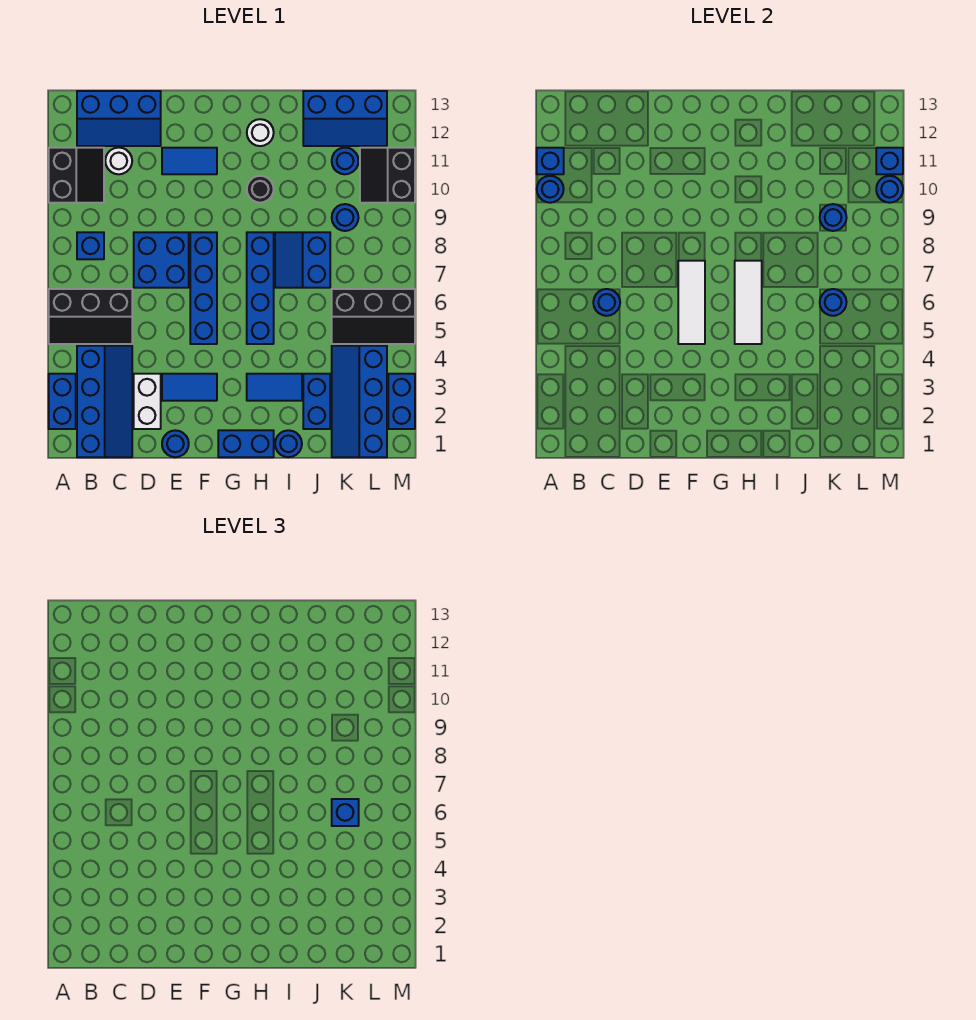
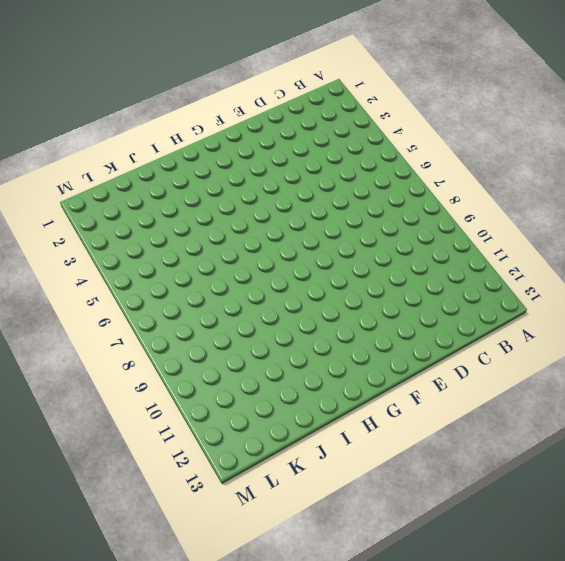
none -> blue brick A2:A3 level 1
none -> black slope A5:C6 level 1 top 6
none -> black slope A10:B11 level 1 top A
none -> blue slope B1:C4 level 1 top B

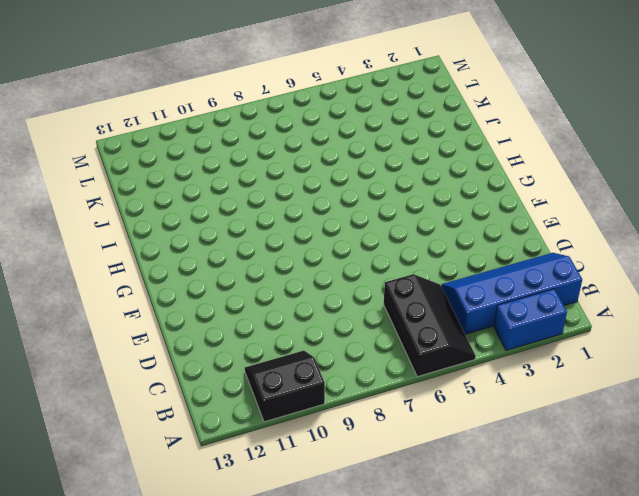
none -> blue brick B8 level 1
none -> blue slope B12:D13 level 1 top 13
none -> white round brick C11 level 1
none -> white brick D2:D3 level 1

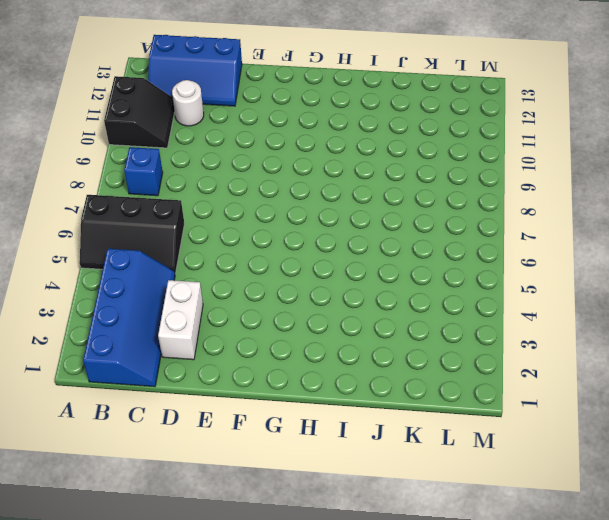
none -> blue brick A2:A3 level 1
none -> blue brick D7:E8 level 1
none -> blue round brick E1 level 1
none -> blue tile E3:F3 level 1

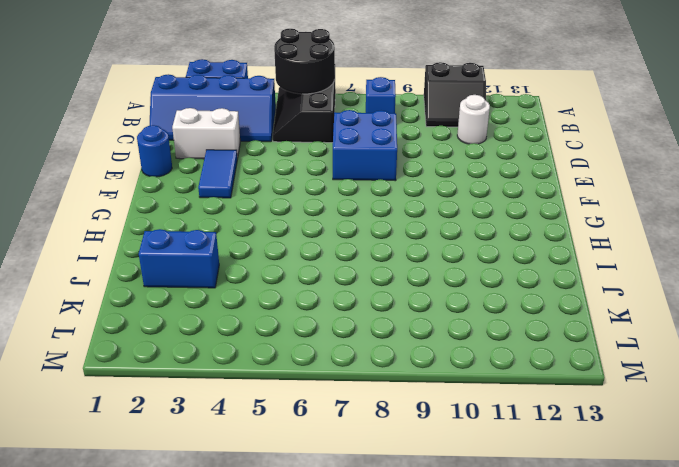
black round brick A5:B6 level 2 -> none
none -> blue slope B12:D13 level 1 top 13
none -> blue tile E11:F11 level 1
none -> blue brick F5:F8 level 1
none -> blue brick G1:H1 level 1

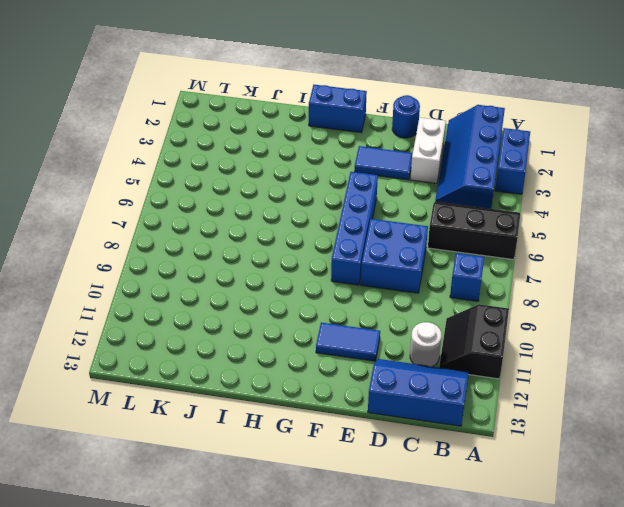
none -> blue tile H3:I3 level 1
none -> blue brick H5:H8 level 1
none -> black round brick H10 level 1
none -> white round brick H12 level 1

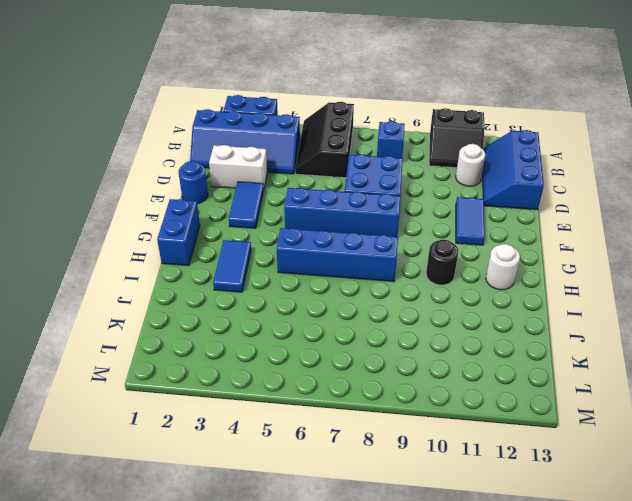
none -> blue round brick I1 level 1
none -> blue slope I7:J8 level 1 top J
none -> blue brick J2:J3 level 1
none -> blue slope J12:L13 level 1 top 13

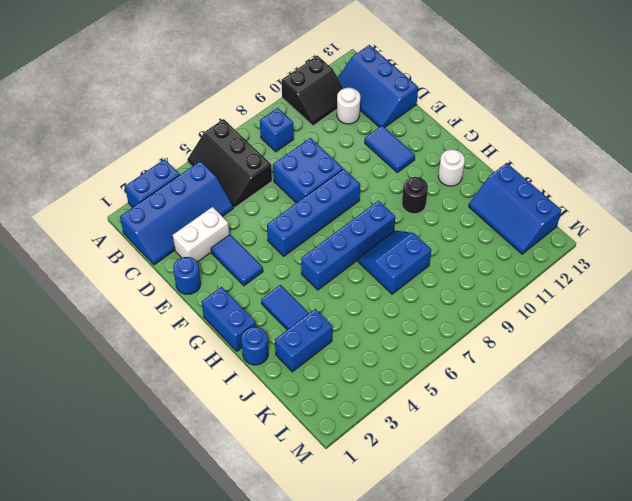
none -> blue slope K1:L4 level 1 top L
none -> black slope K5:M6 level 1 top 6
none -> blue round brick K9 level 1
none -> blue round brick K11 level 1

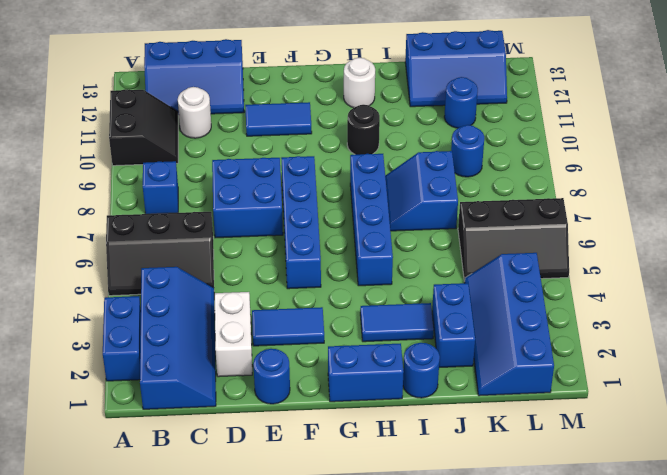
none -> black slope L10:M11 level 1 top M
none -> blue brick M2:M3 level 1
none -> blue round brick A10 level 2
none -> blue brick A11 level 2

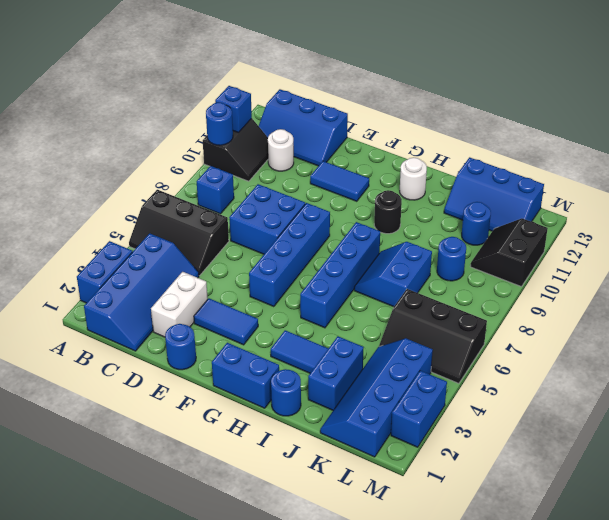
none -> blue round brick C6 level 2
none -> white tile F5:F7 level 2
none -> white tile H5:H7 level 2
none -> blue round brick K6 level 2

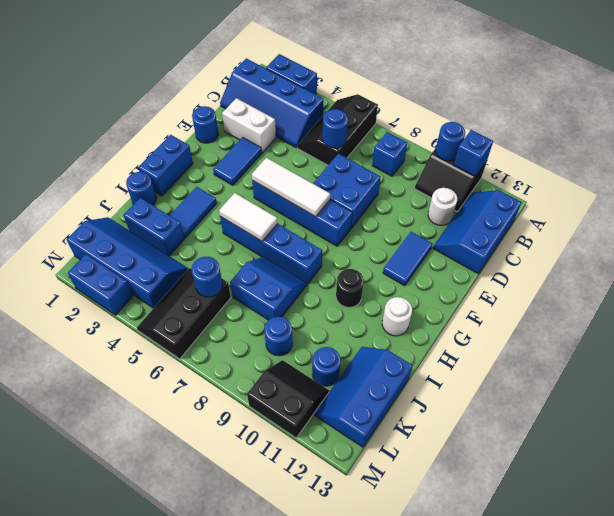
white tile H5:H6 level 2 -> white tile H5:H7 level 2
none -> blue round brick K9 level 2
none -> blue round brick M10 level 2
none -> blue brick M11 level 2
none -> blue brick K6 level 3

